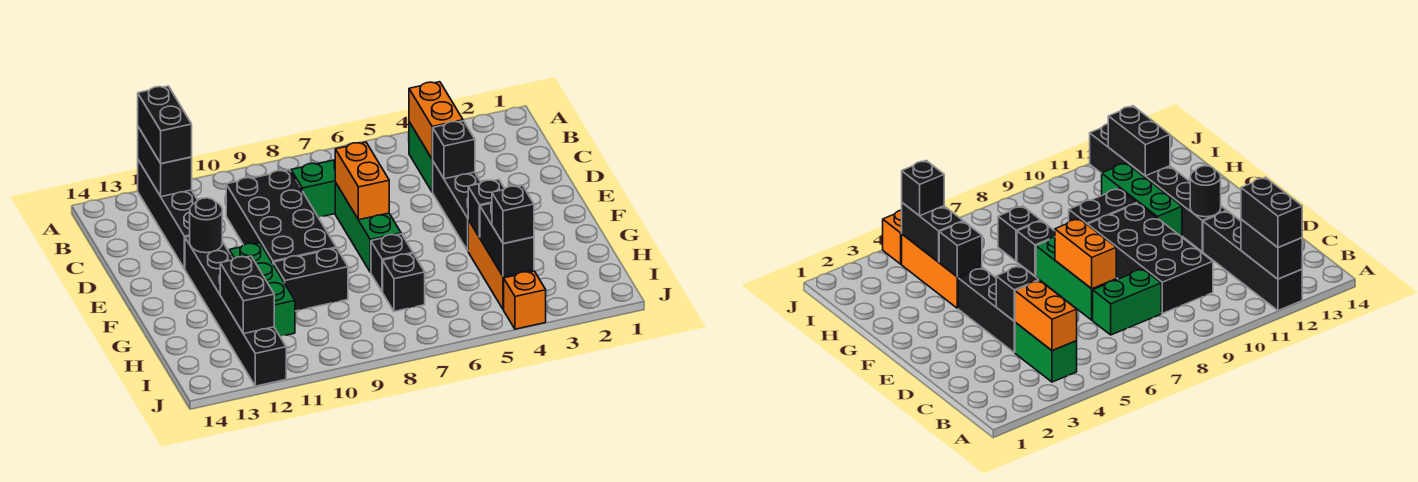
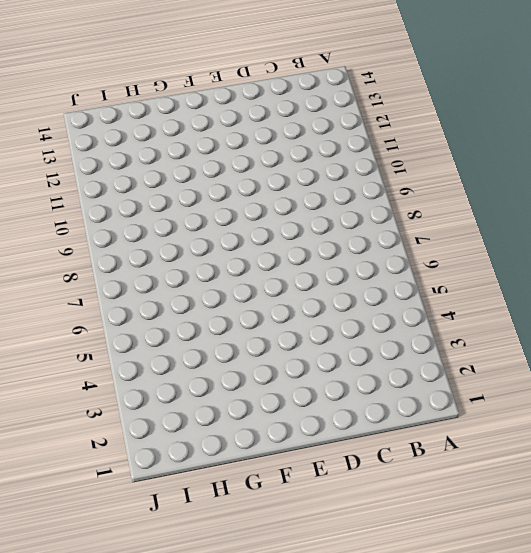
none -> black brick A12:D12 level 1
none -> green brick B4:C4 level 1
none -> green brick C7:C8 level 1

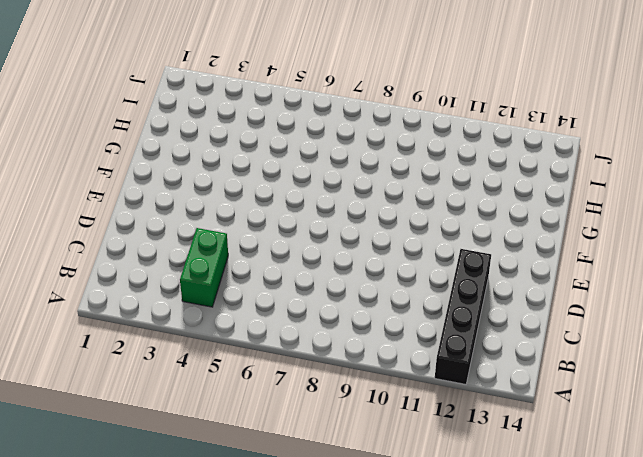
none -> green brick C7:C8 level 1
none -> black brick C9:F10 level 1
none -> black brick D4:F4 level 1

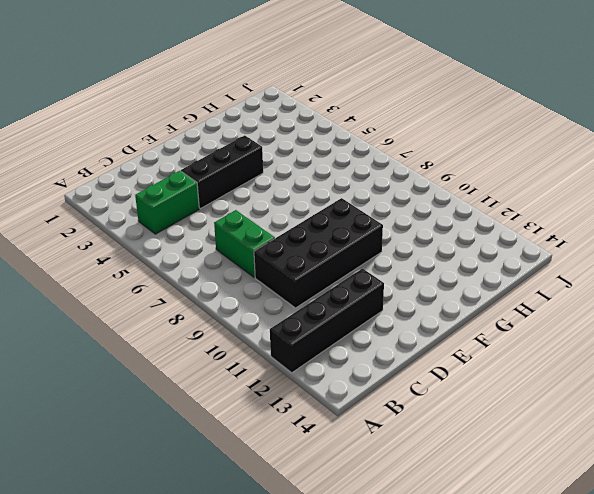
none -> green brick D7:F7 level 1
none -> black brick E12:J12 level 1
none -> green brick F11:H11 level 1

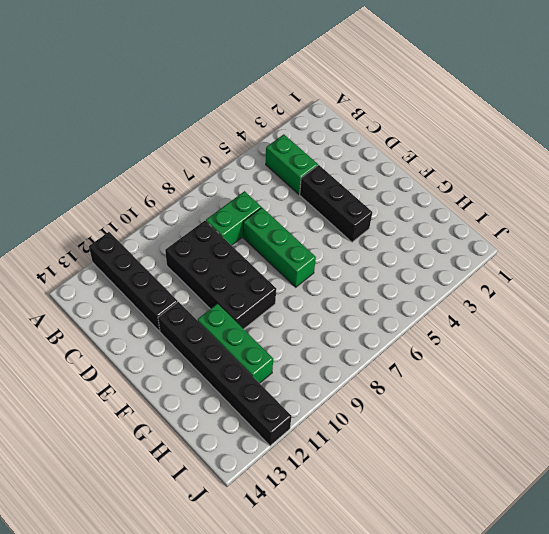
none -> orange brick G4:I4 level 1
none -> black brick G7 level 1
none -> black brick G9:G10 level 1

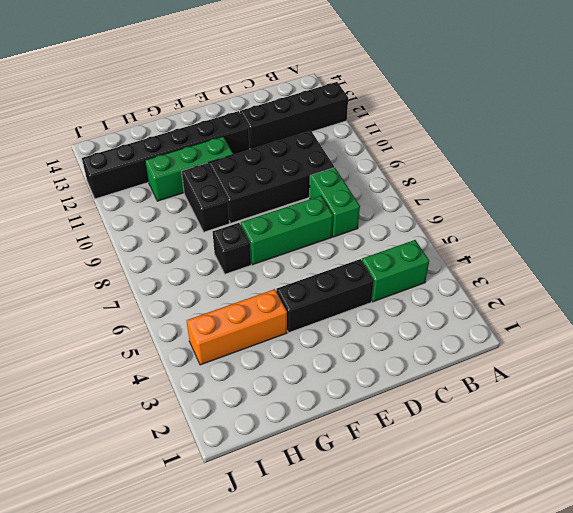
none -> black brick H7 level 1
none -> orange brick J4 level 1
none -> black brick A12:B12 level 2

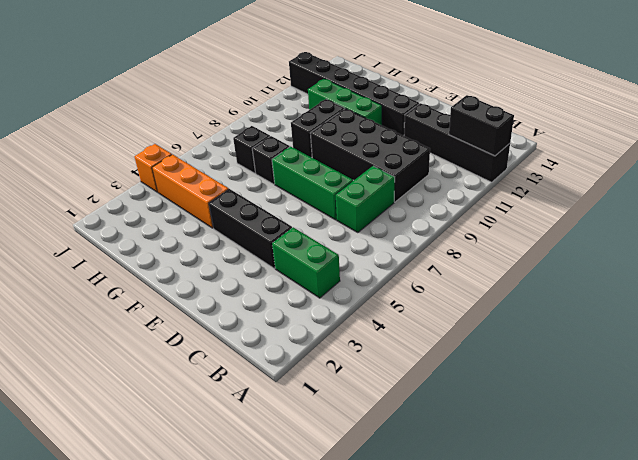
none -> orange brick B4:C4 level 2
none -> black brick D4 level 2
none -> orange brick D7:E7 level 2

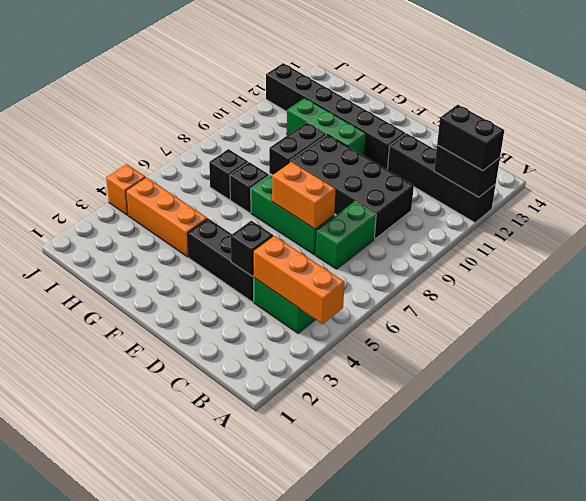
orange brick A4:C4 level 2 -> orange brick B4:C4 level 2
none -> black round brick E12 level 2
none -> black brick G4 level 2
none -> black brick H4:I4 level 2

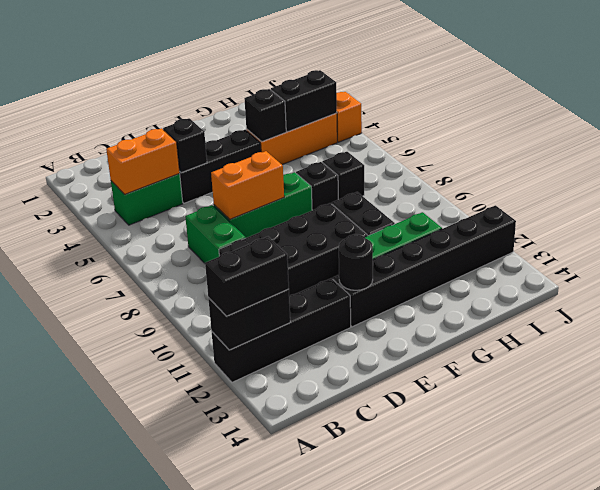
none -> black brick H12:I12 level 2
none -> black brick I4 level 3

